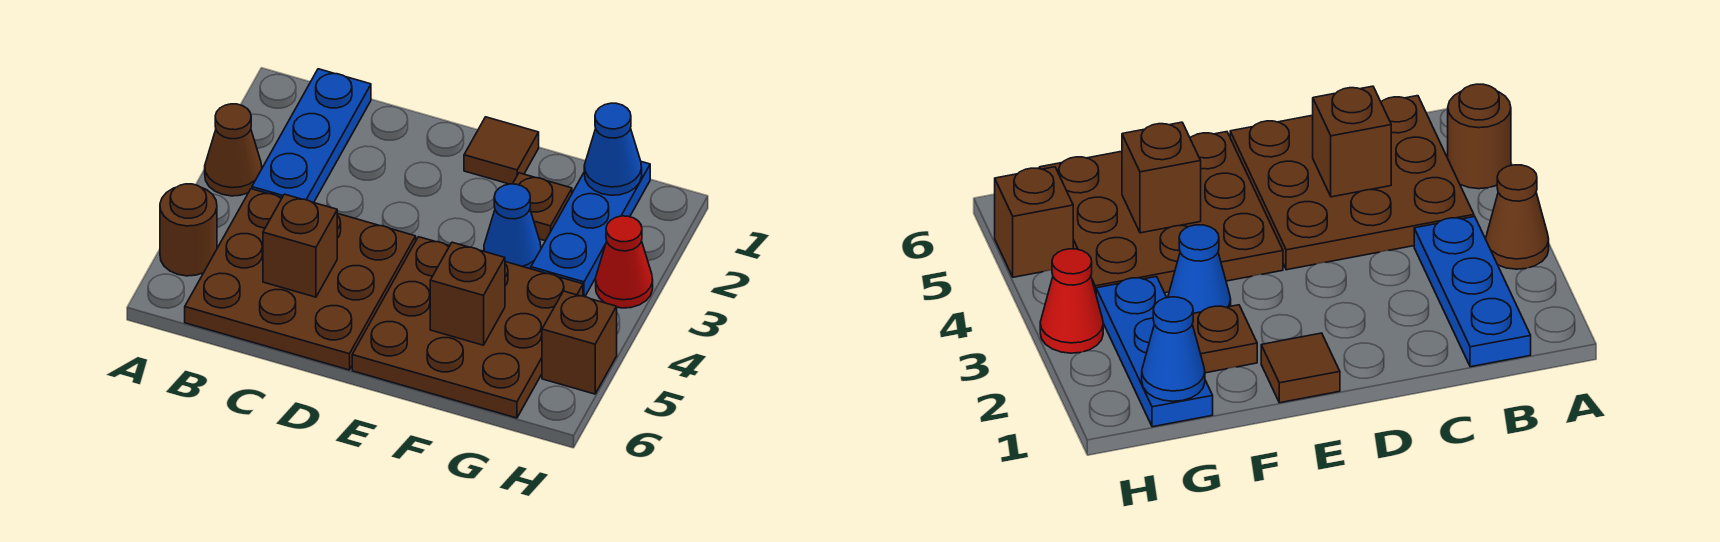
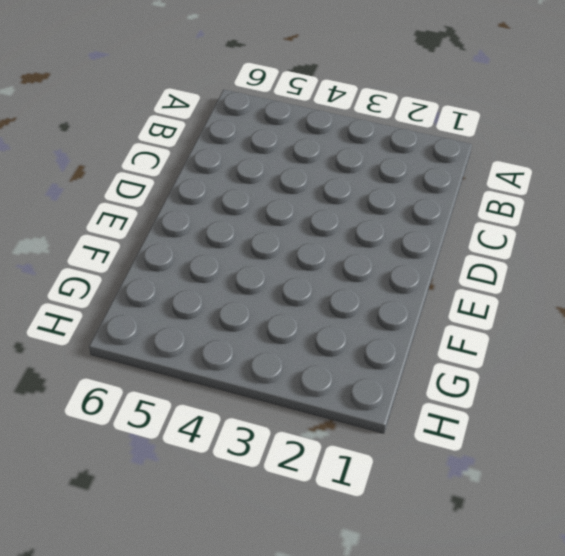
none -> brown cone A3 level 1
none -> brown round brick A5 level 1
none -> blue plate B1:B3 level 1

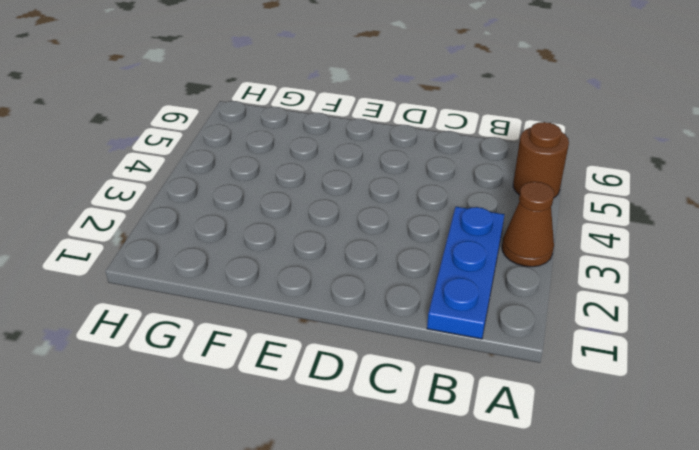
none -> brown plate B4:D6 level 1
none -> brown tile E1 level 1
none -> brown plate E4:G6 level 1

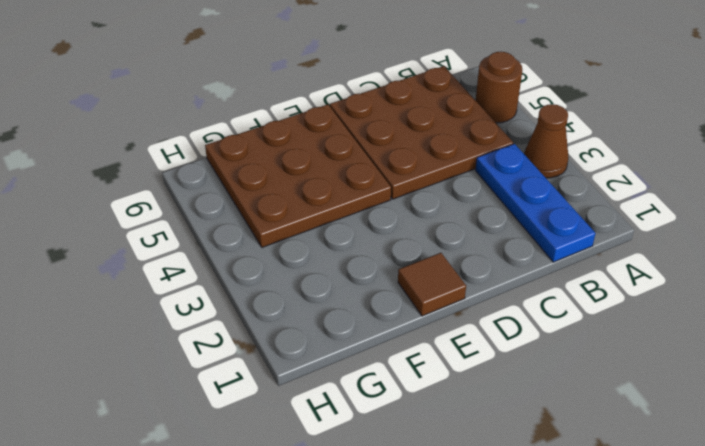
none -> brown plate F2 level 1
none -> blue cone F3 level 1
none -> blue plate G1:G3 level 1

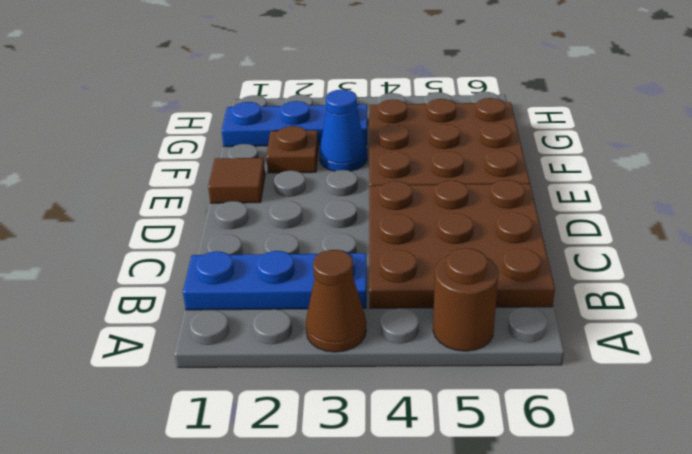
none -> red cone H3 level 1
none -> brown brick H5 level 1
none -> brown brick C5 level 2

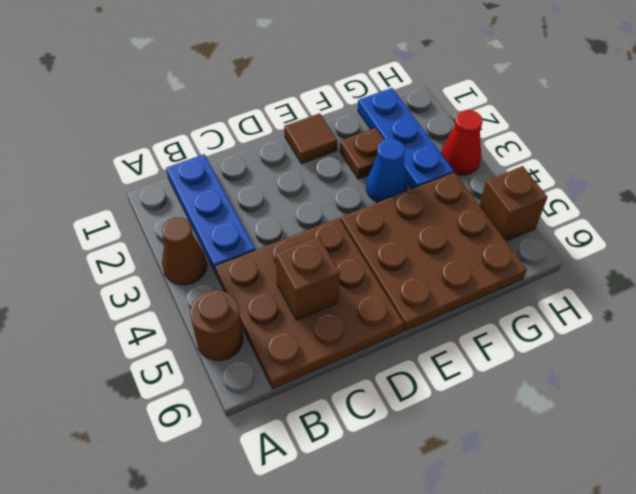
none -> brown brick F5 level 2
none -> blue cone G1 level 2

